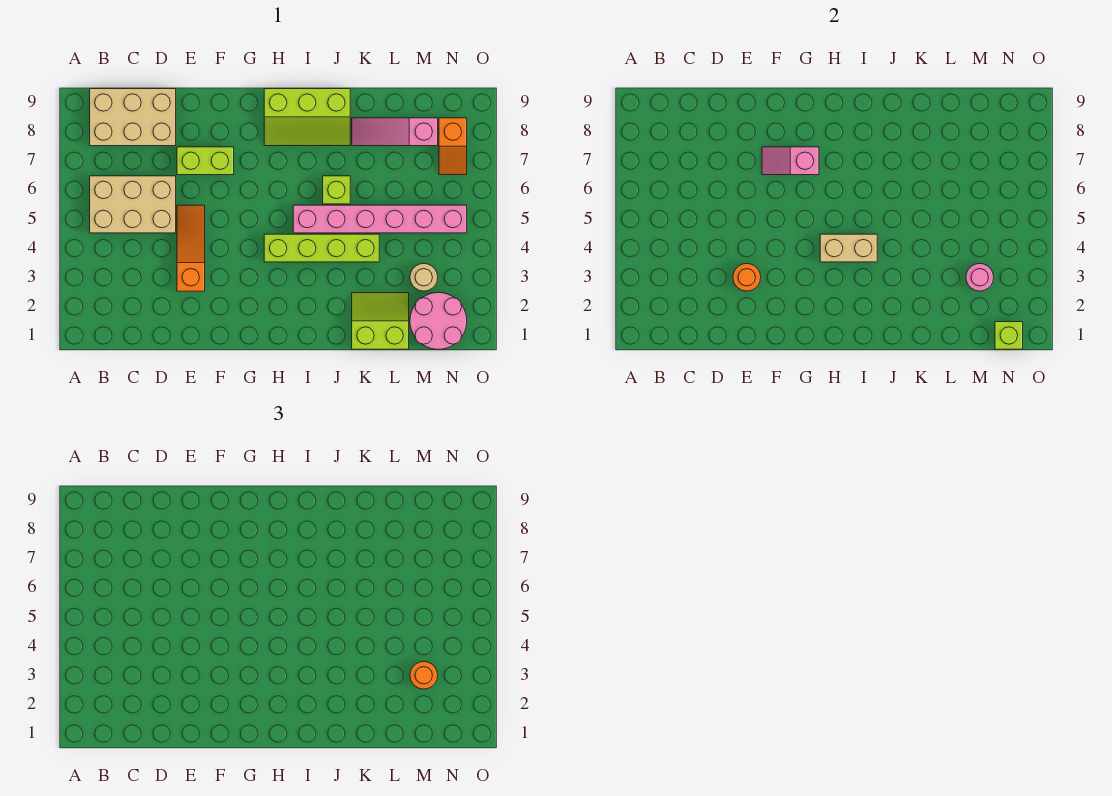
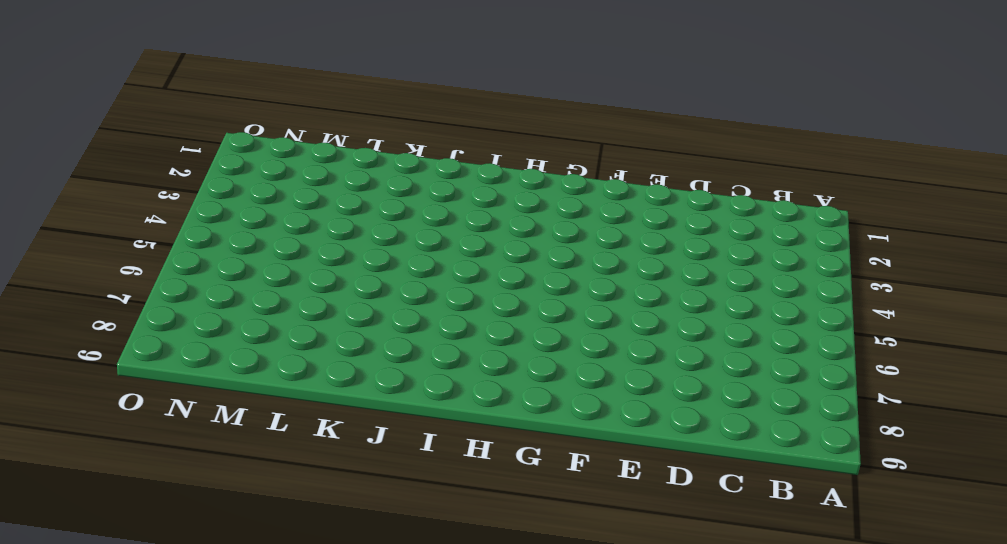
none -> tan brick B5:D6 level 1
none -> tan brick B8:D9 level 1
none -> orange slope E3:E5 level 1 top 3

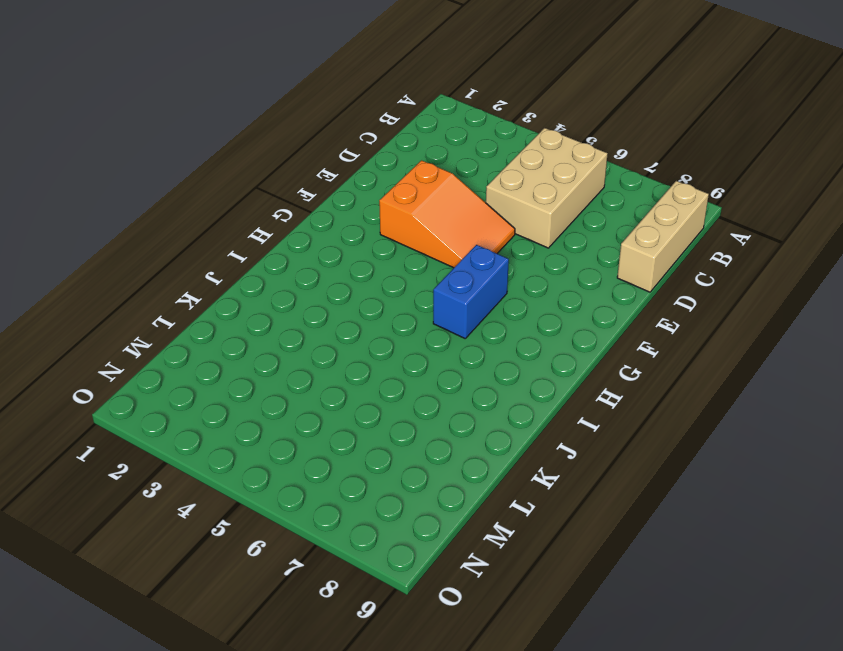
tan brick B9:D9 level 1 -> tan brick B8:D9 level 1
orange slope E3:F5 level 1 top 3 -> orange slope E3:E5 level 1 top 3
blue brick G6:H6 level 1 -> none
none -> lime brick E7:F7 level 1
none -> lime brick H4:K4 level 1
none -> lime slope H8:J9 level 1 top 9

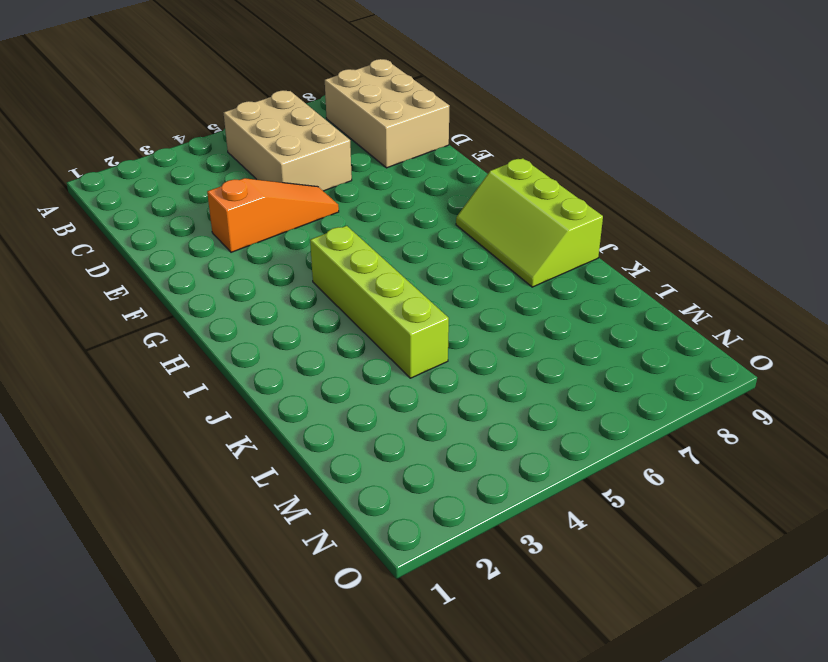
none -> lime brick E7:F7 level 1
none -> pink brick I5:N5 level 1
none -> lime brick J6 level 1

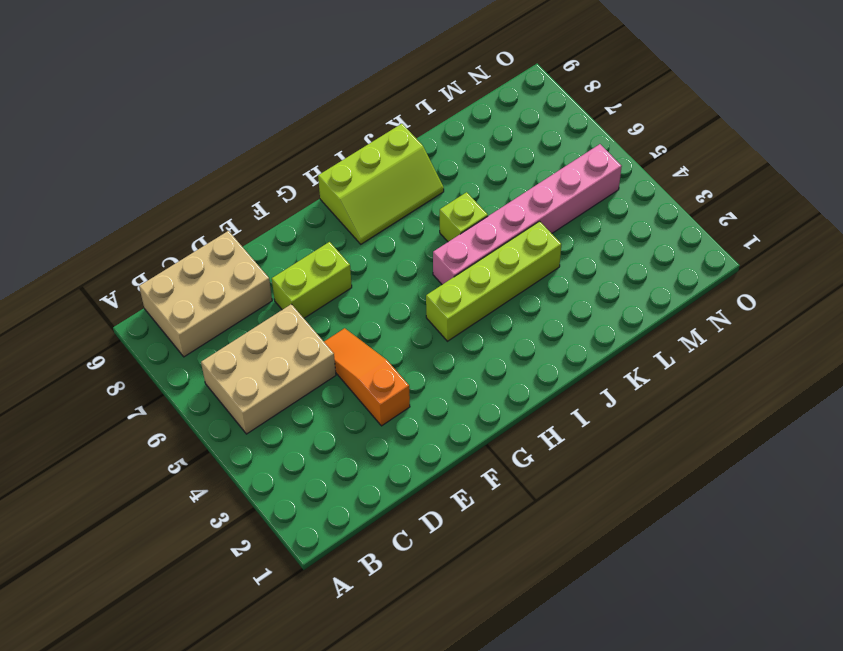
none -> lime slope K1:L2 level 1 top 1
none -> pink slope K8:M8 level 1 top M
none -> pink round brick M1:N2 level 1

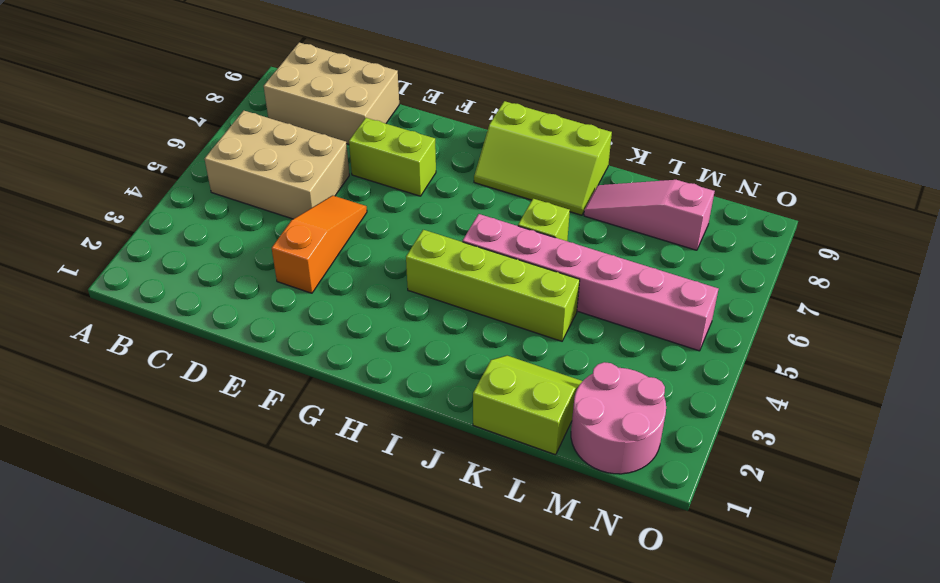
none -> tan round brick M3 level 1
none -> orange slope N7:N8 level 1 top 8
none -> orange round brick E3 level 2

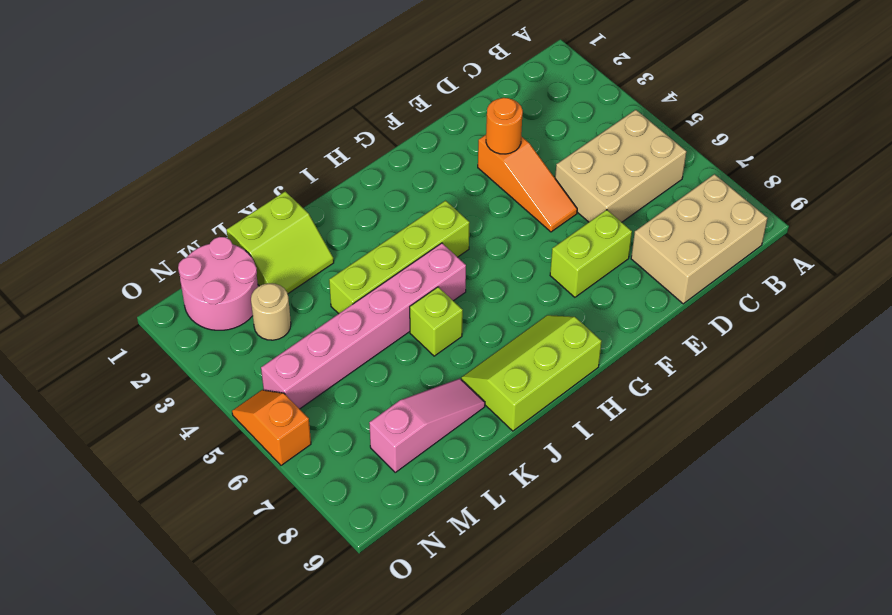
orange slope O5:O6 level 1 top 6 -> orange slope N7:N8 level 1 top 8
none -> pink slope F7:G7 level 2 top G
none -> tan brick H4:I4 level 2
none -> pink round brick M3 level 2

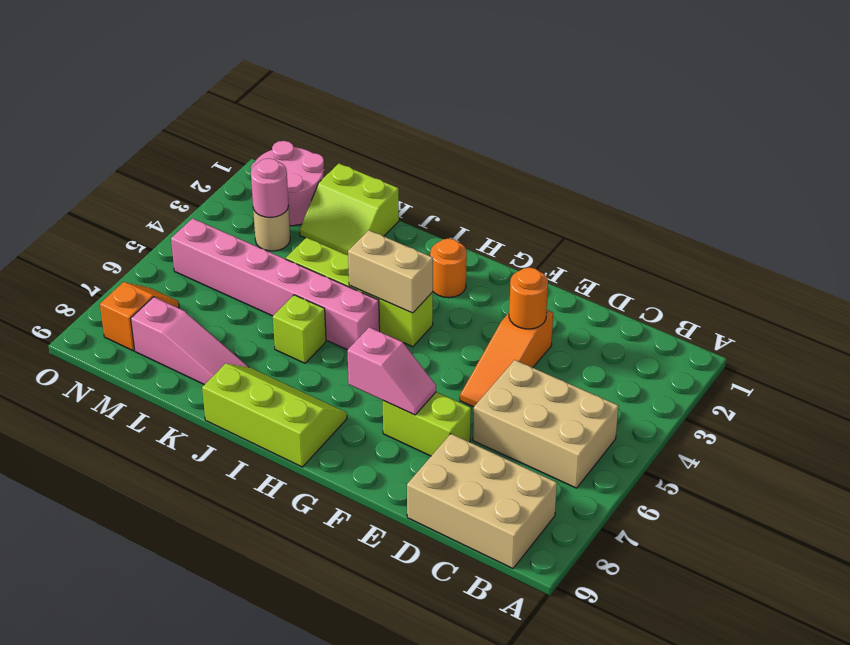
orange round brick H2 level 1 -> orange round brick M3 level 3
none -> lime brick N1 level 2

